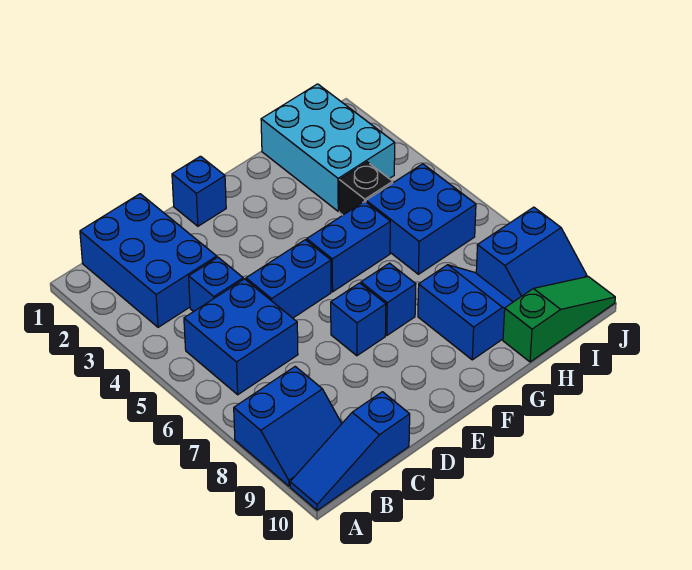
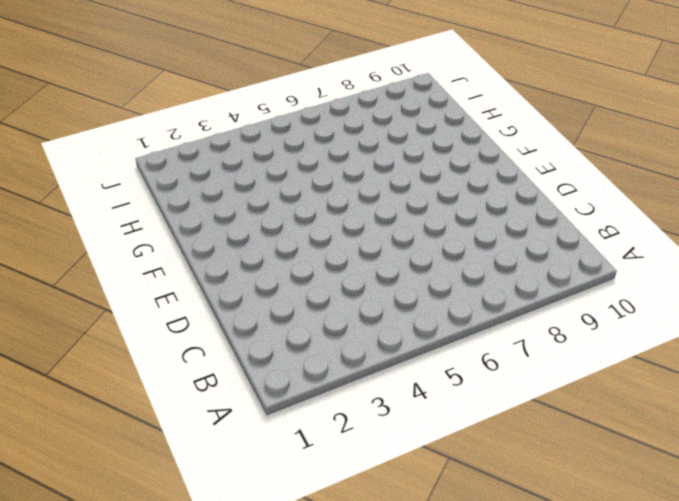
none -> blue slope A8:B9 level 1 top 8
none -> blue slope A10:C10 level 1 top C
none -> blue brick B1:C3 level 1

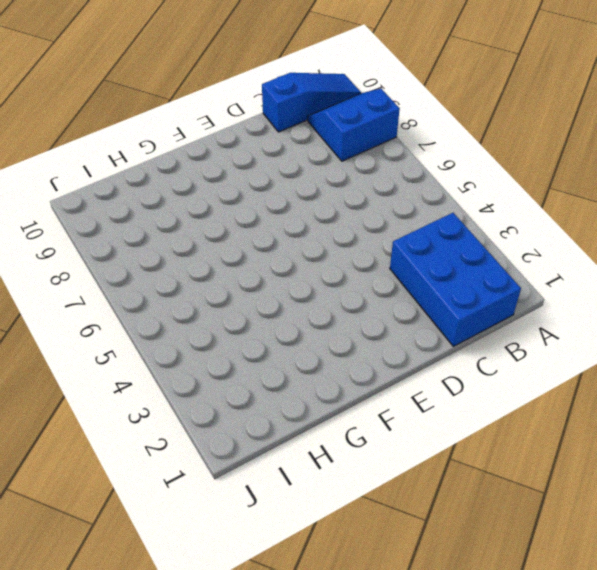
none -> blue brick B5:C6 level 1
none -> blue brick C4 level 1
none -> blue brick D5:E5 level 1

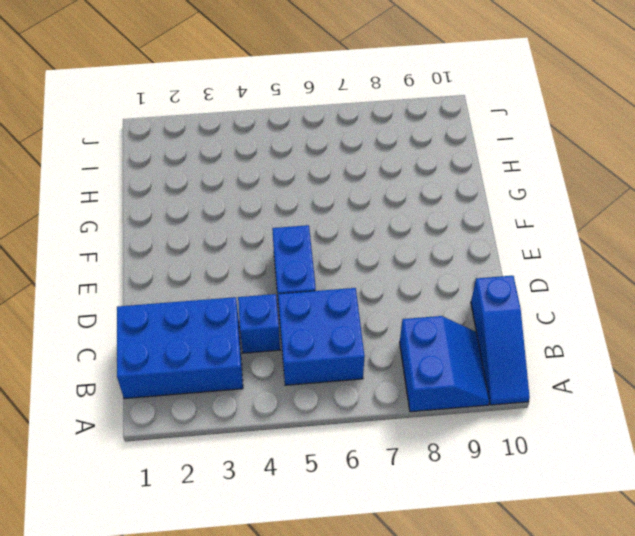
none -> blue brick E1 level 1
none -> blue brick E7 level 1
none -> blue brick F5:G5 level 1

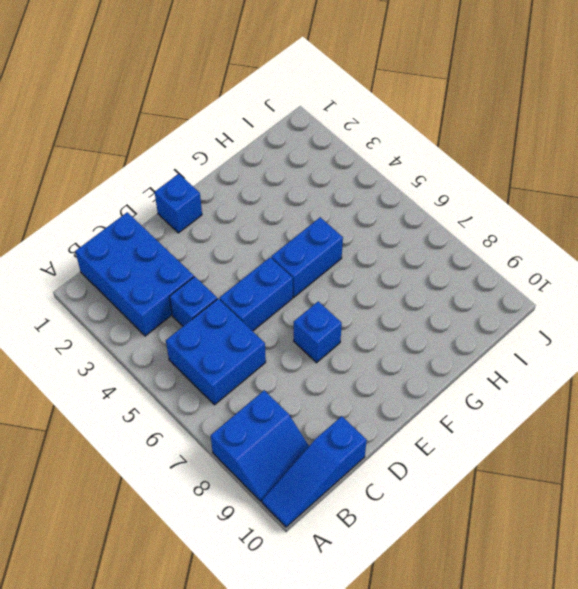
none -> blue brick F7 level 1
none -> blue slope G8:H9 level 1 top G
none -> cyan brick H1:I3 level 1

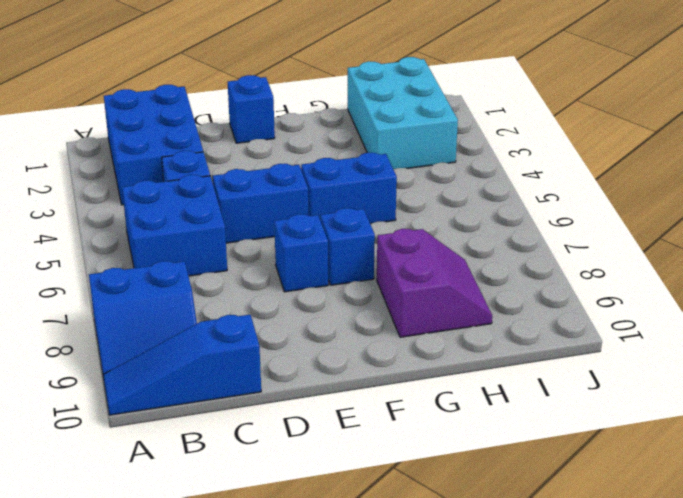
purple slope G8:H9 level 1 top G -> blue slope G8:H9 level 1 top G
none -> black brick H4 level 1
none -> blue brick H5:I6 level 1
none -> green slope H10:J10 level 1 top H

